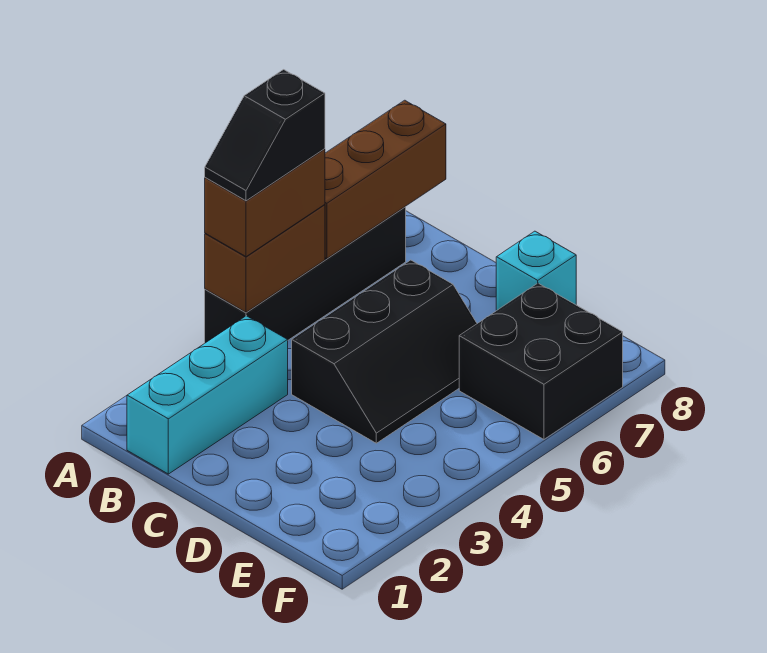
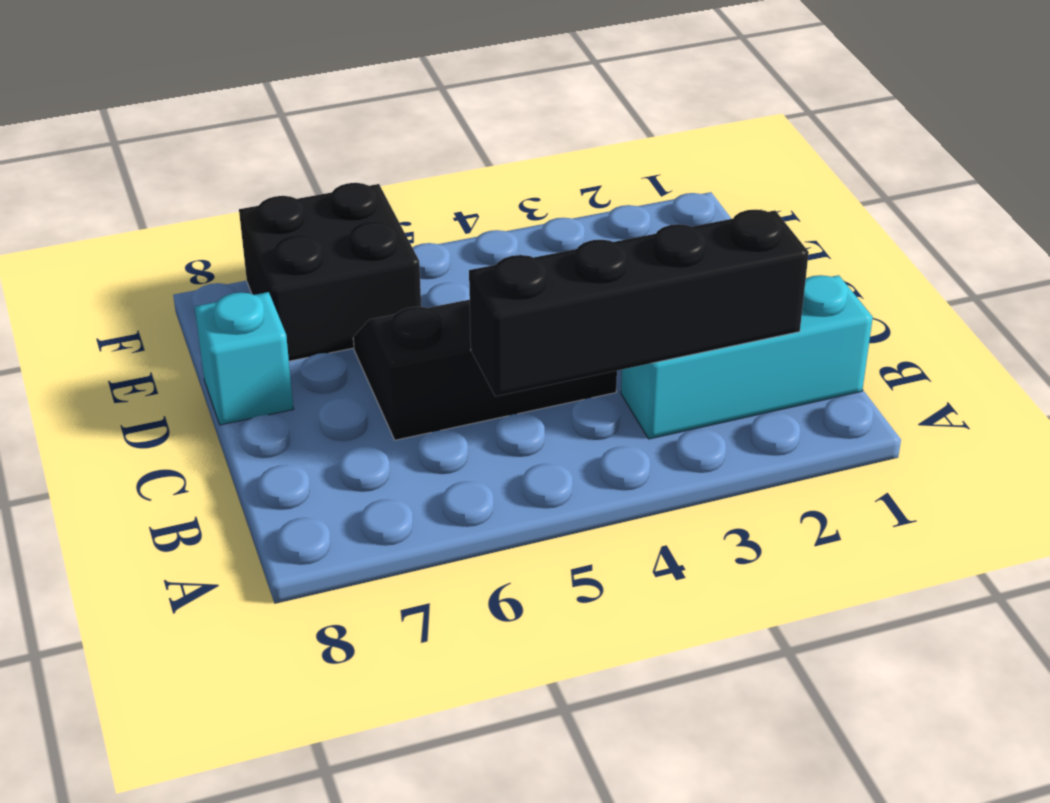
black brick B2:B5 level 2 -> black brick A4:A7 level 1
none -> brown brick A4:A5 level 2
none -> brown brick A6:A8 level 2

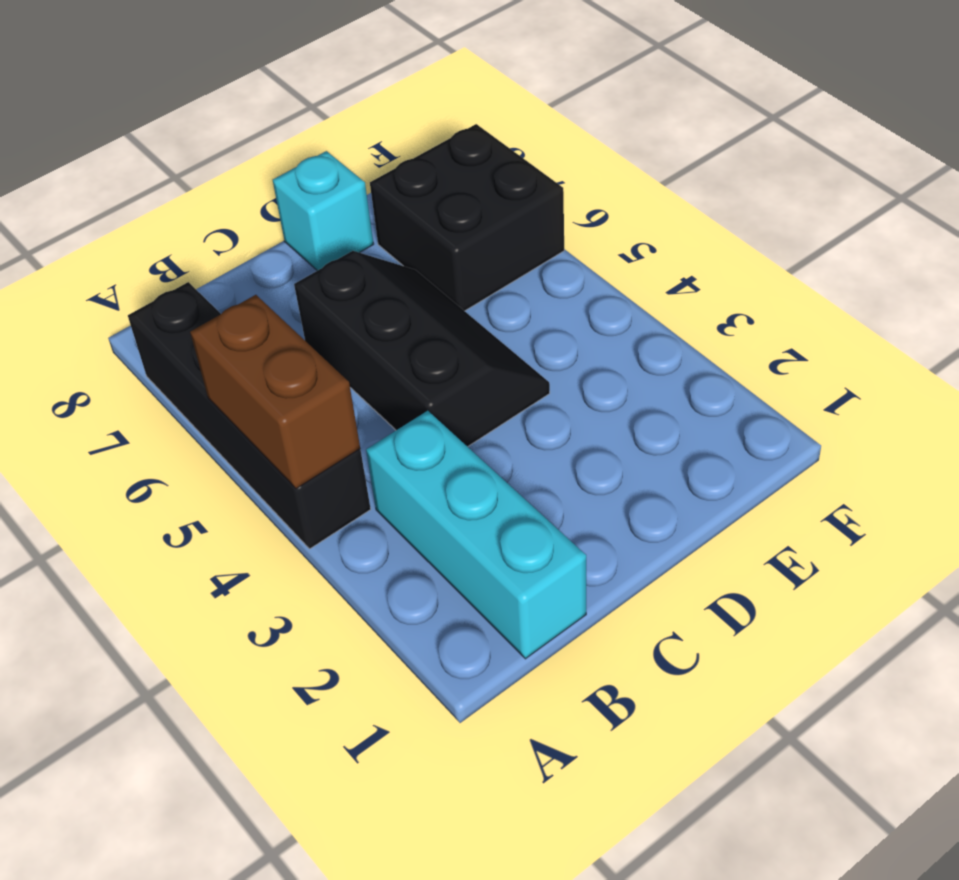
none -> brown brick A6:A8 level 2
none -> brown brick A4:A5 level 3

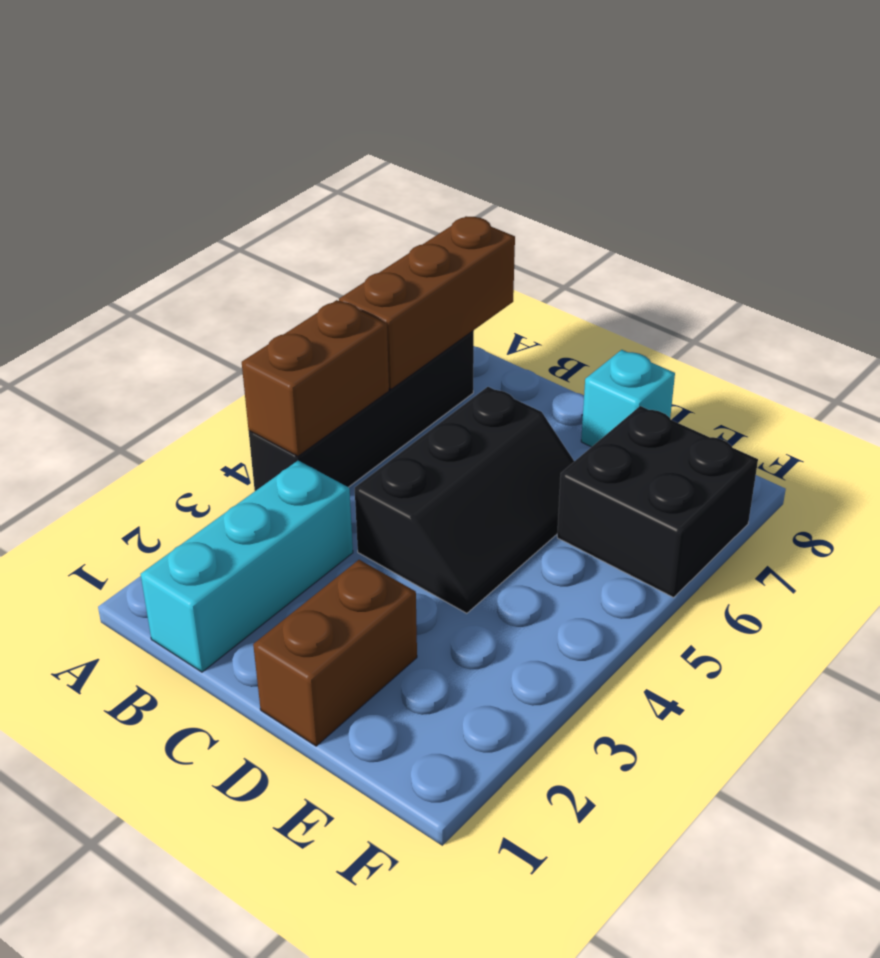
brown brick D1:D2 level 1 -> brown brick A4:A5 level 3
none -> black slope A4:A5 level 4 top 5

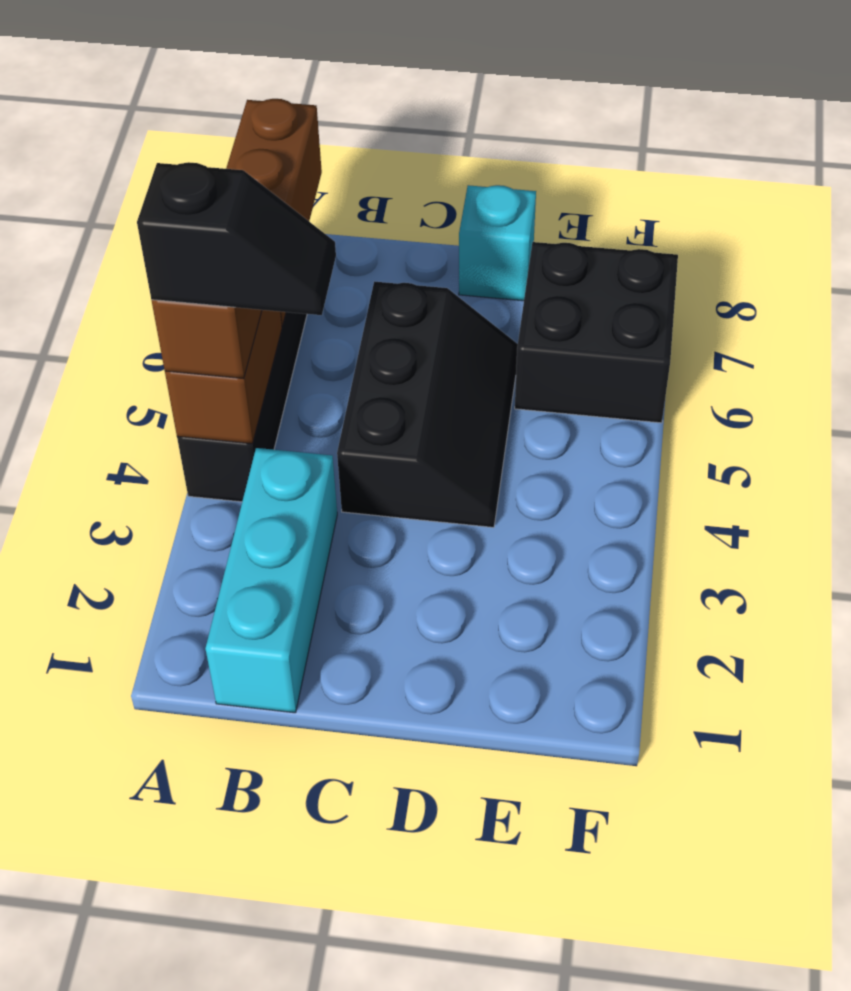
black slope A4:B4 level 4 top A -> black slope A4:A5 level 4 top 5

